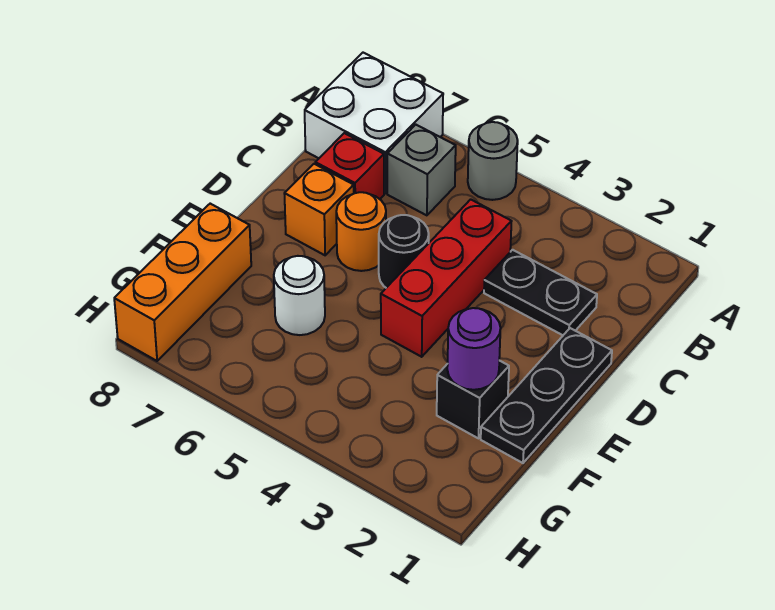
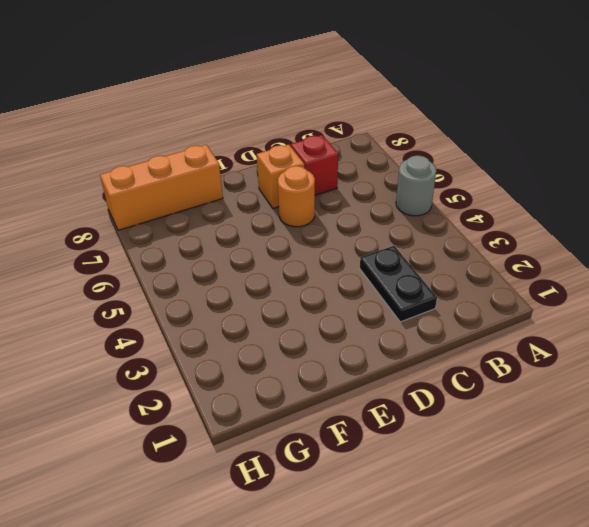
none -> white brick A7:B8 level 1
none -> grey brick B6 level 1
none -> red brick C4:E4 level 1

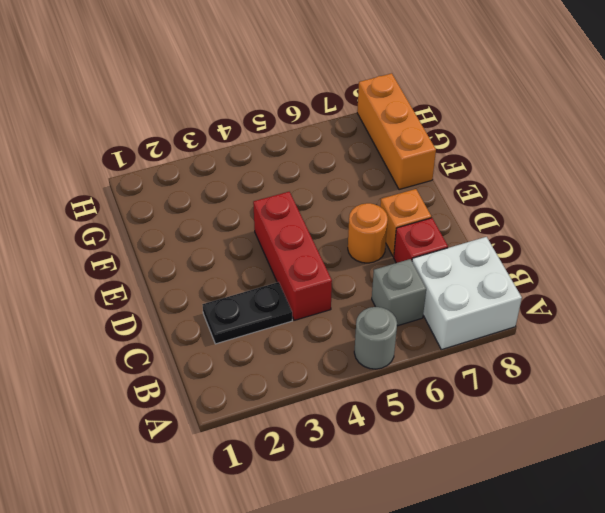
none -> black plate D1:F1 level 1
none -> black round brick D5 level 1
none -> black brick F2 level 1

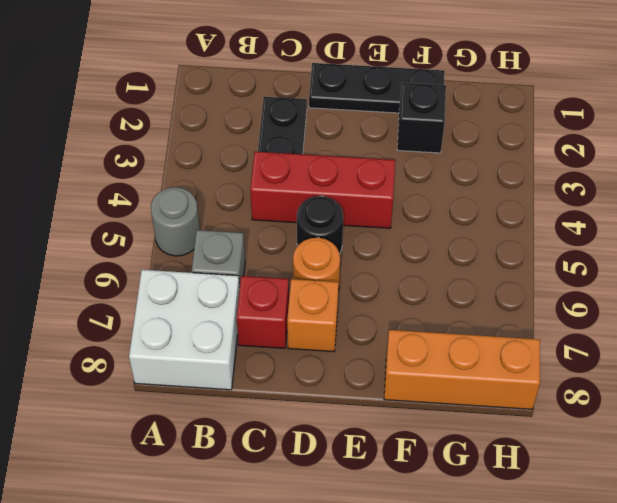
none -> white round brick F6 level 1
none -> purple round brick F2 level 2

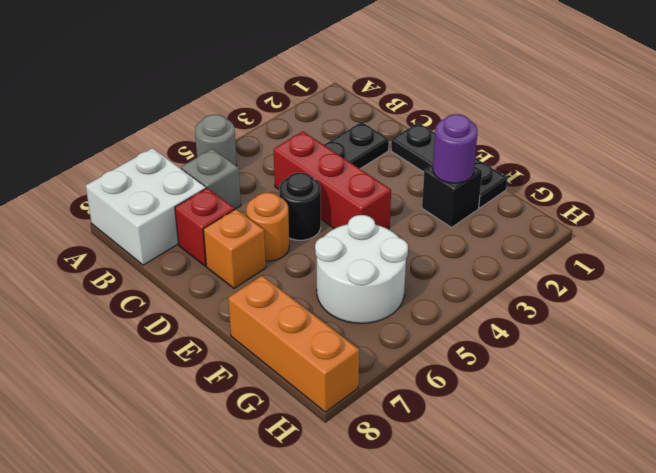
white round brick F5:G6 level 1 -> white round brick F6 level 1

